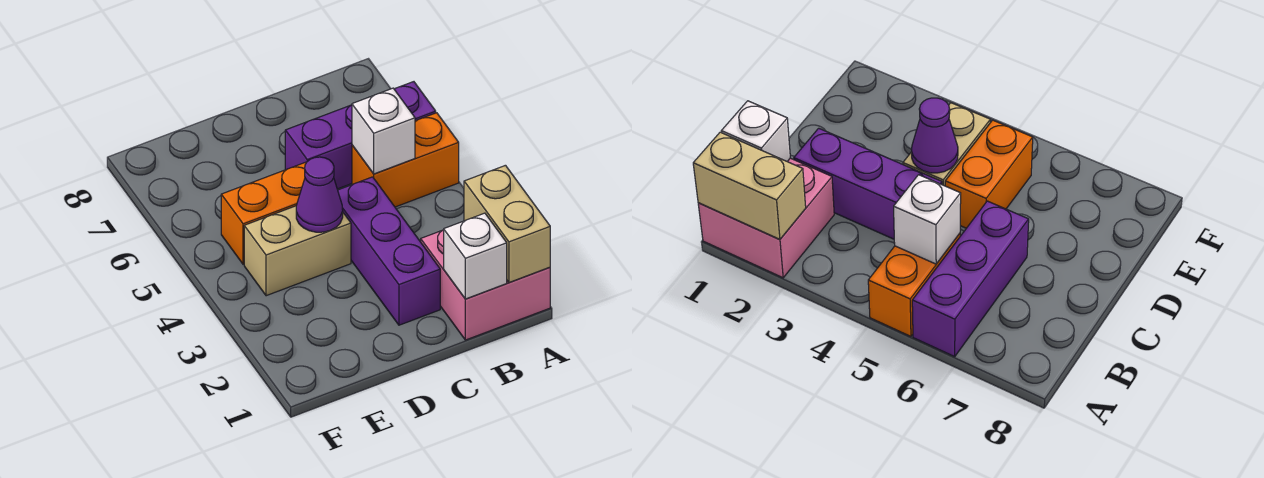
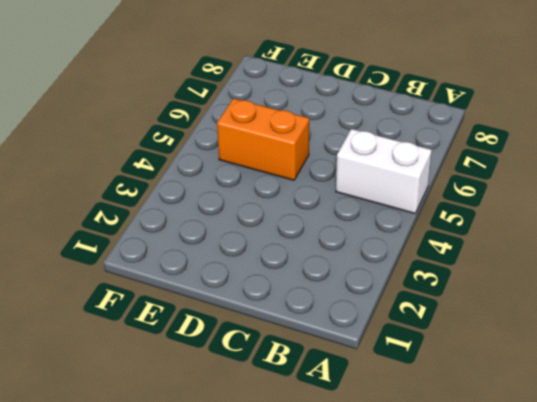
white brick A5:B5 level 1 -> orange brick A5:B5 level 1
none -> pink brick A1:B2 level 1
none -> purple brick A6:C6 level 1

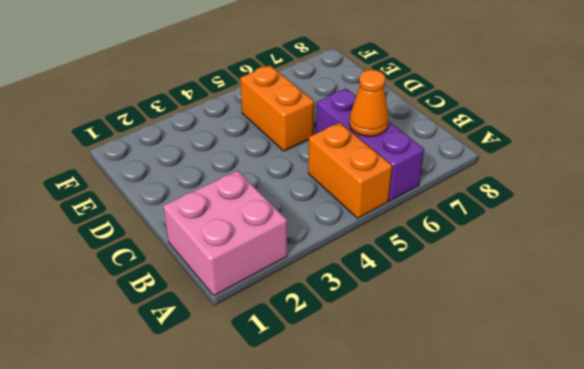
orange cone B6 level 2 -> none
none -> purple brick C2:C4 level 1
none -> tan brick D4:E4 level 1

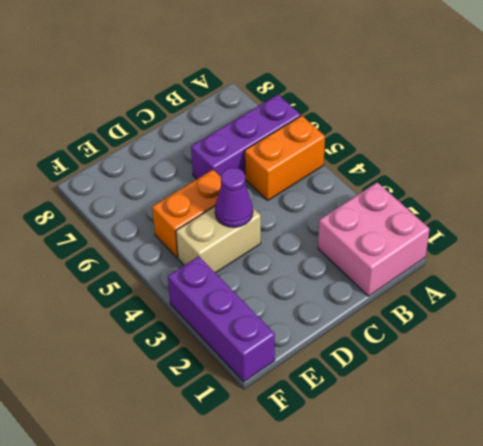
purple brick F1:F3 level 1 -> purple brick C2:C4 level 1
none -> tan brick A1:A2 level 2
none -> white brick B1 level 2

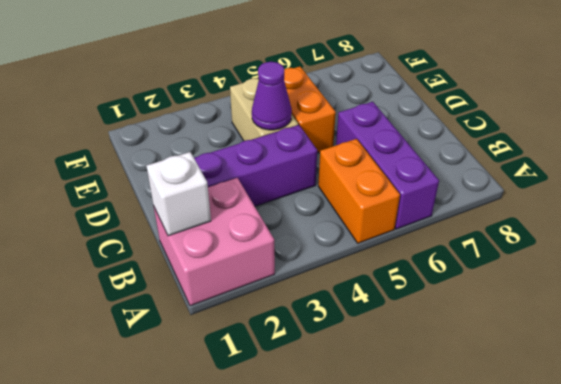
none -> tan brick A1:A2 level 2
none -> white brick B5 level 2

